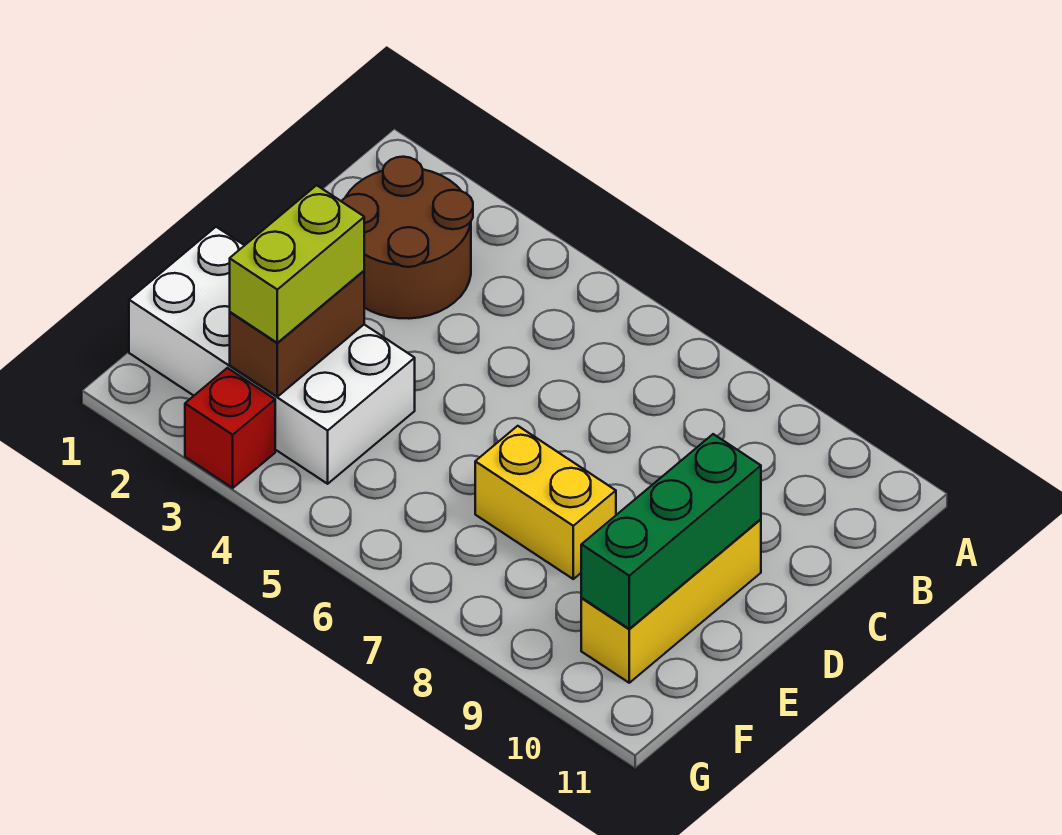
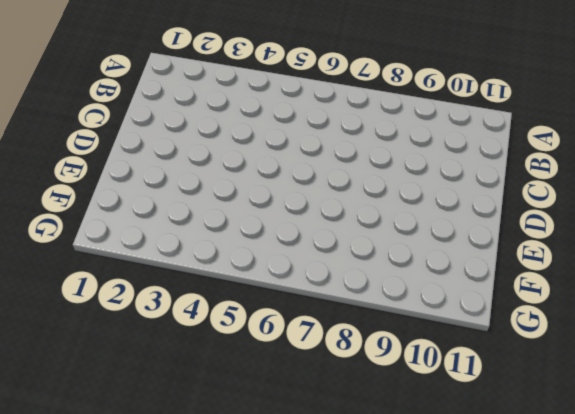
none -> brown round brick B2:C3 level 1
none -> yellow brick D10:F10 level 1

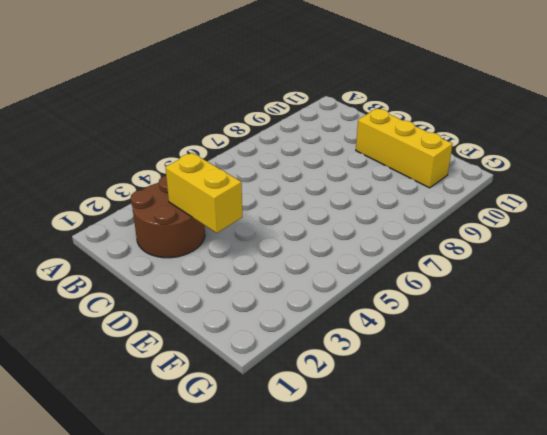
yellow brick C3:D3 level 2 -> yellow brick E7:E8 level 1
none -> white brick E1:F4 level 1
none -> red brick G3 level 1

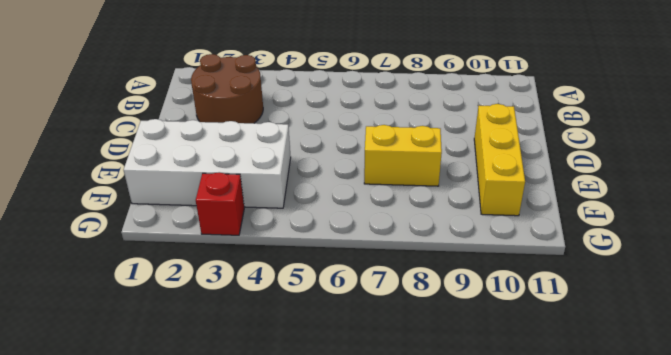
none -> green brick D10:F10 level 2
none -> brown brick E3:F3 level 2

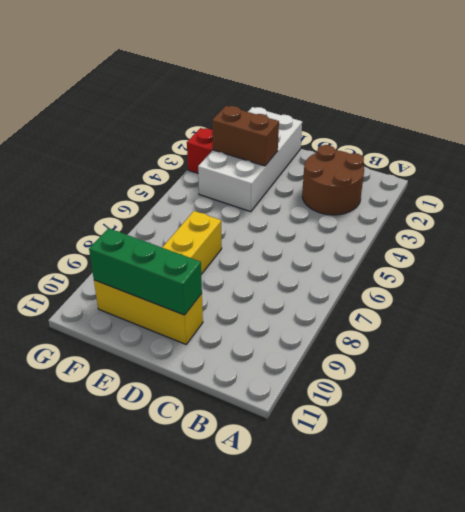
none -> lime brick E3:F3 level 3

